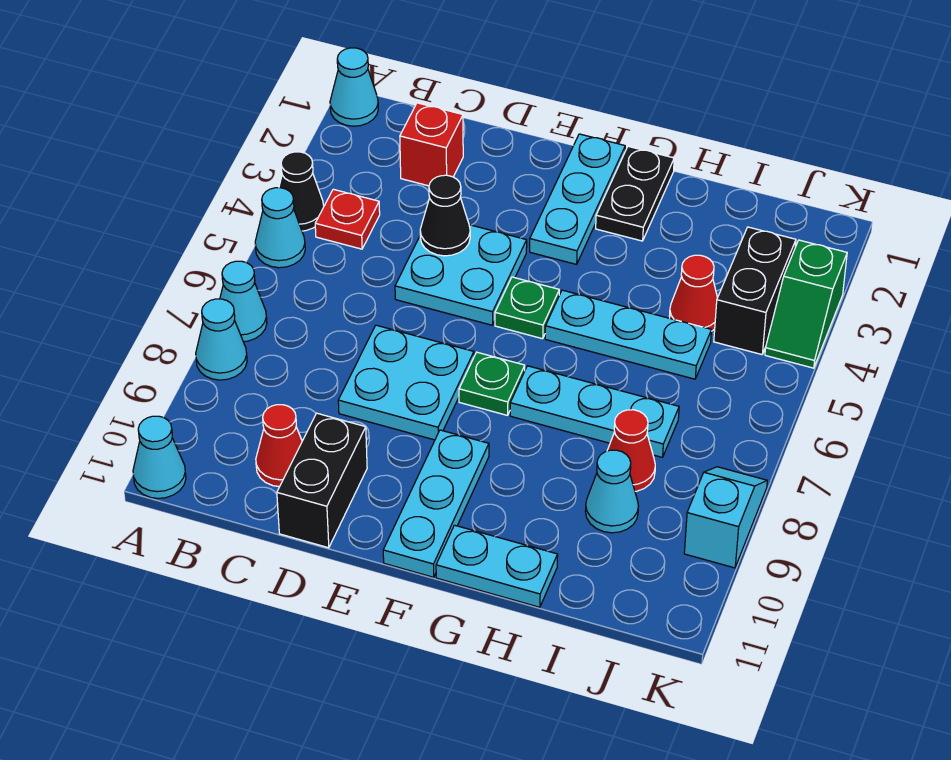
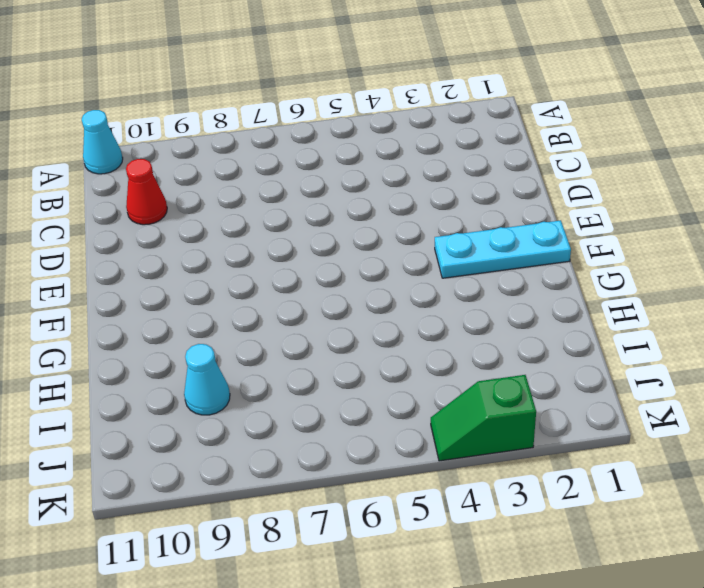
none -> cyan cone A1 level 1
none -> black cone A4 level 1
none -> cyan cone A5 level 1

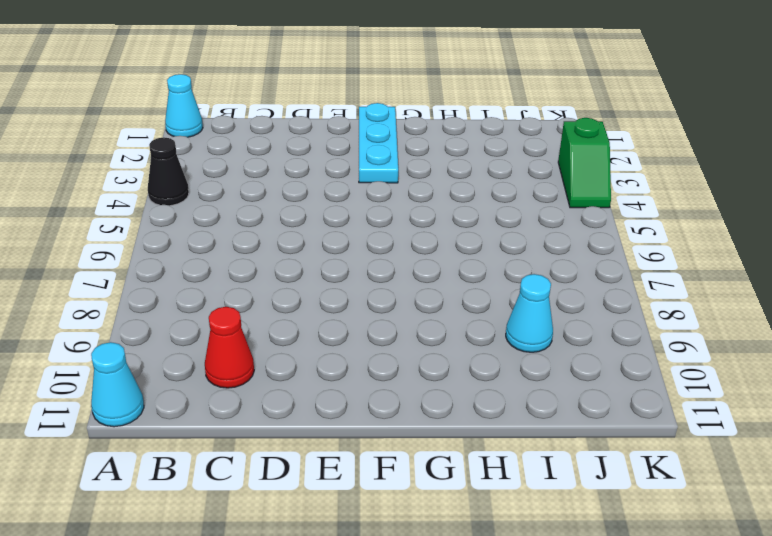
none -> cyan cone A5 level 1
none -> cyan cone A7 level 1
none -> cyan cone A8 level 1

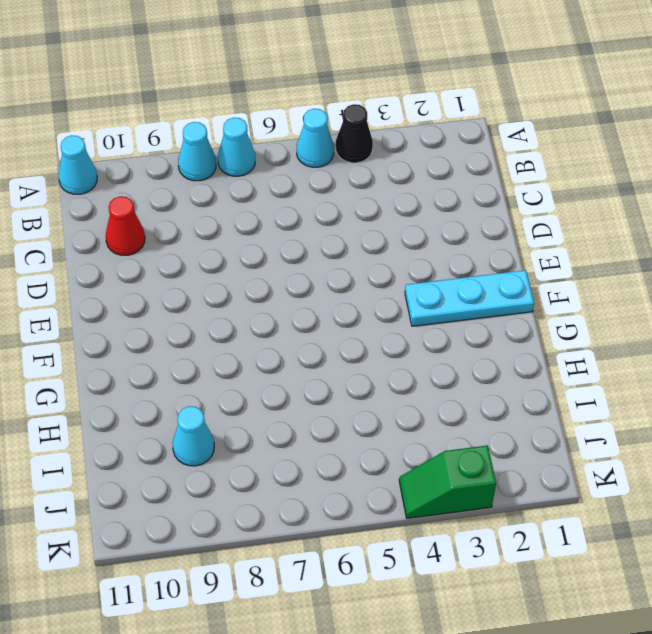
none -> cyan cone A1 level 1
none -> red plate B4 level 1
none -> red brick C2 level 1

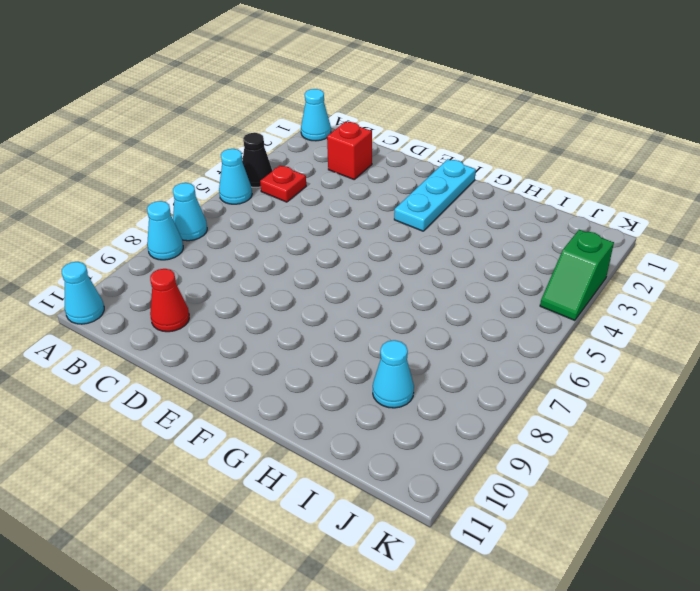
none -> cyan plate D4:E5 level 1
none -> cyan plate D7:E8 level 1
none -> black brick D10:D11 level 1

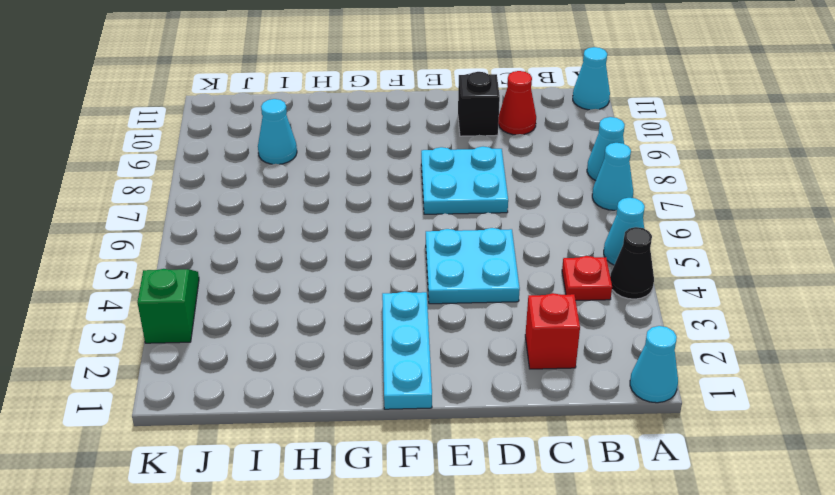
black brick D10 level 1 -> black brick D10:D11 level 1
none -> green plate F5 level 1
none -> green plate F7 level 1
none -> cyan plate F9:F11 level 1

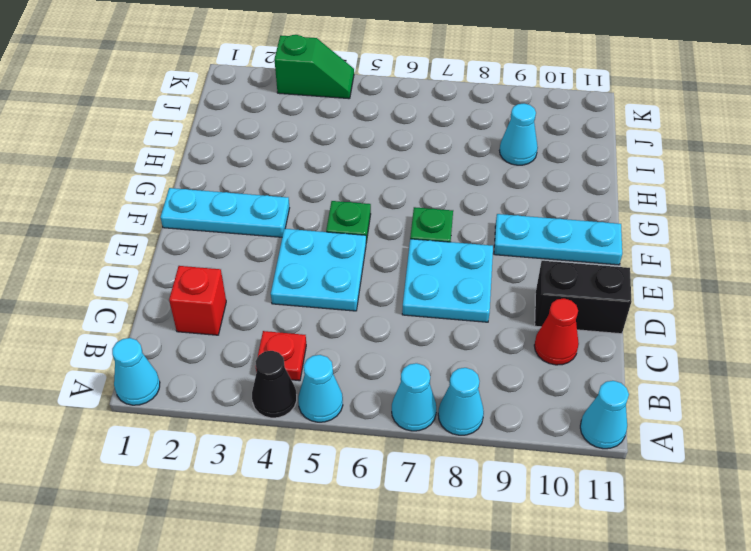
none -> black plate G1:G2 level 1
none -> cyan plate G5:I5 level 1
none -> cyan plate G7:I7 level 1

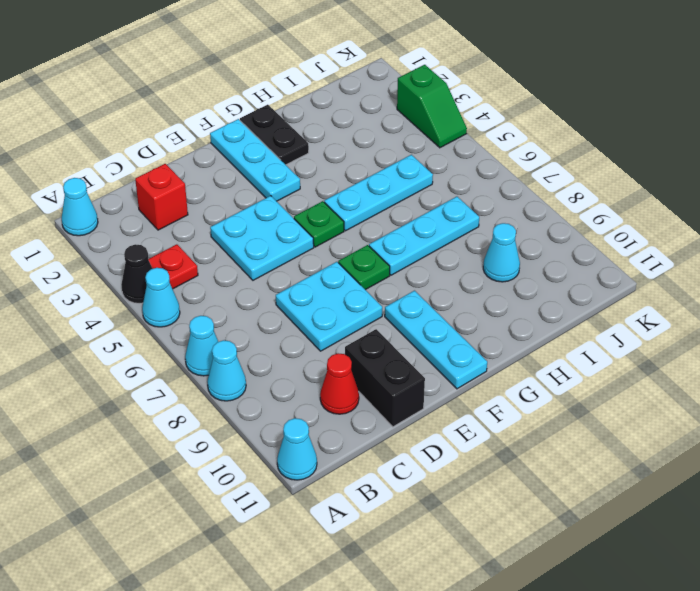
none -> cyan plate G11:H11 level 1
none -> red cone I4 level 1
none -> red cone I8 level 1

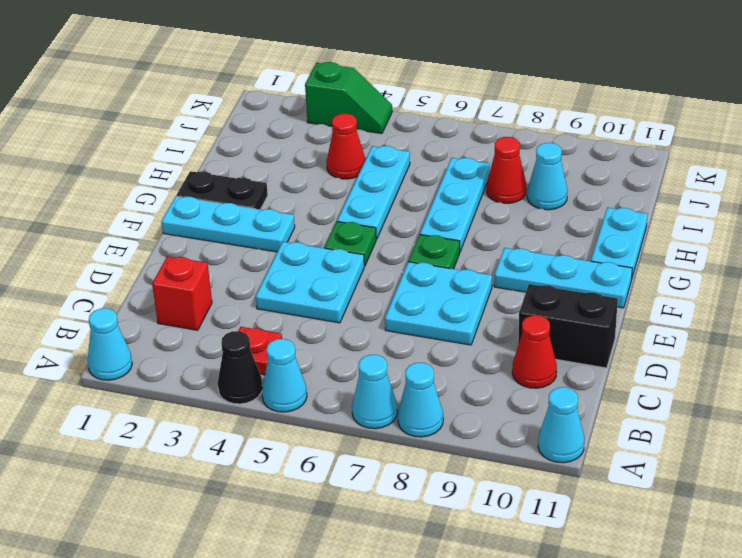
none -> black brick J3:J4 level 1
none -> cyan slope K8:K9 level 1 top 9
none -> black cone D4 level 2

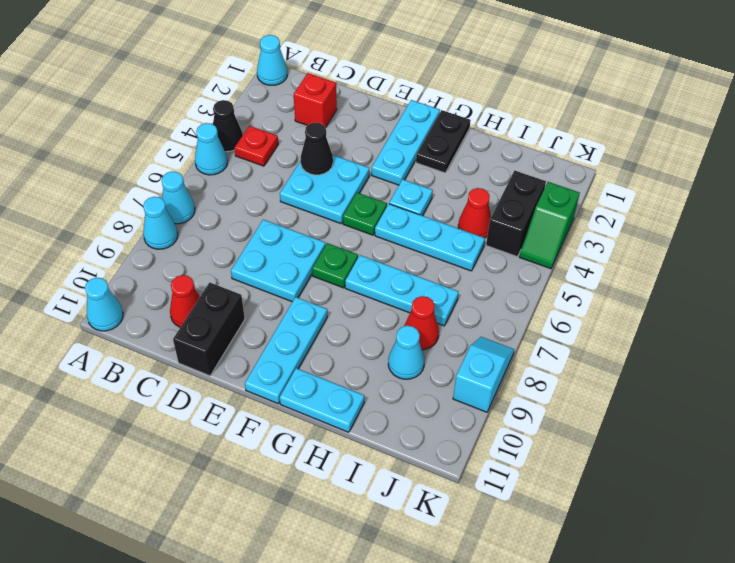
cyan plate G4 level 1 -> none

